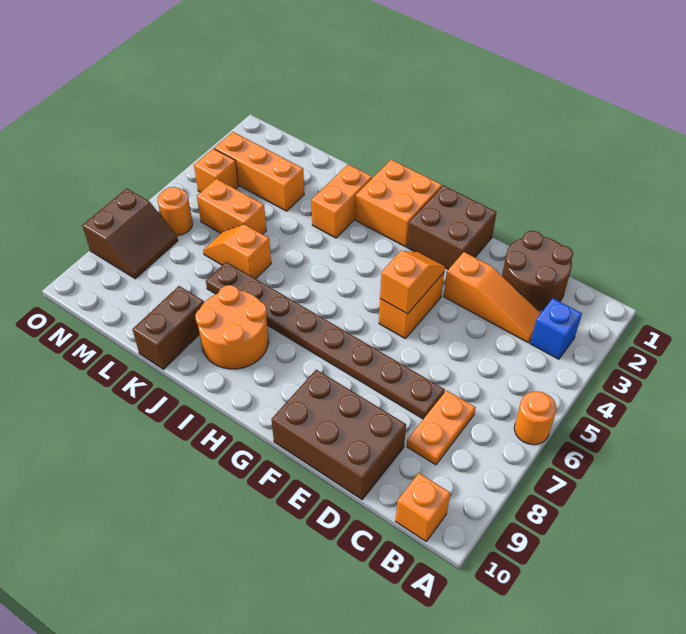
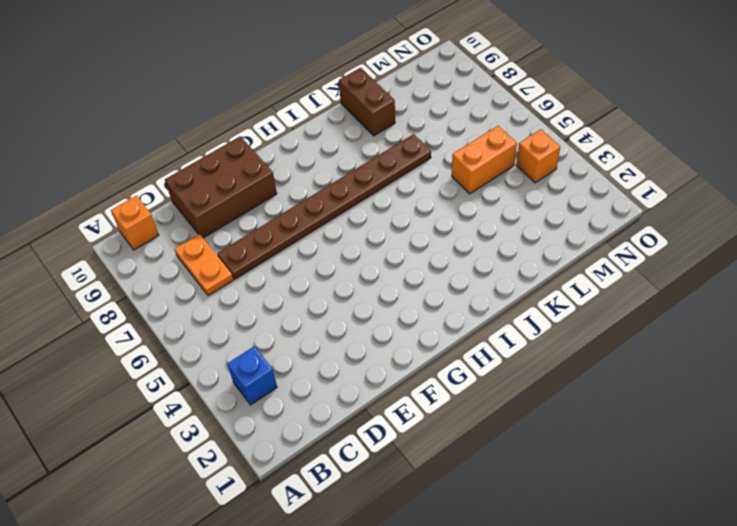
none -> orange round brick A6 level 1
none -> brown round brick C1:D2 level 1
none -> orange slope C3:E3 level 1 top E

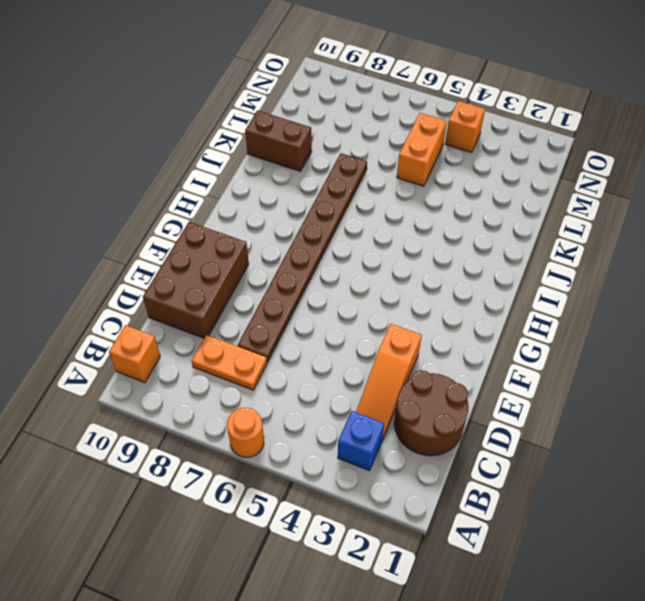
none -> brown brick F1:G2 level 1
none -> orange brick F4:F5 level 1
none -> orange brick H1:I2 level 1

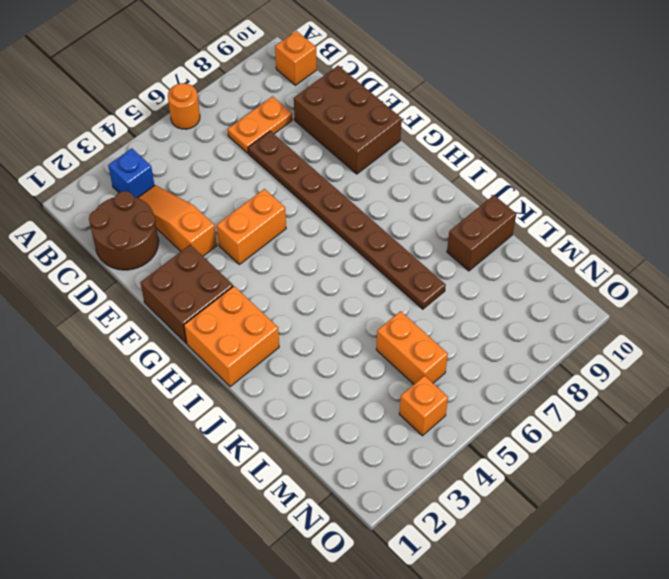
none -> orange round brick I8:J9 level 1
none -> orange brick J2:J3 level 1
none -> orange slope K6:L6 level 1 top K

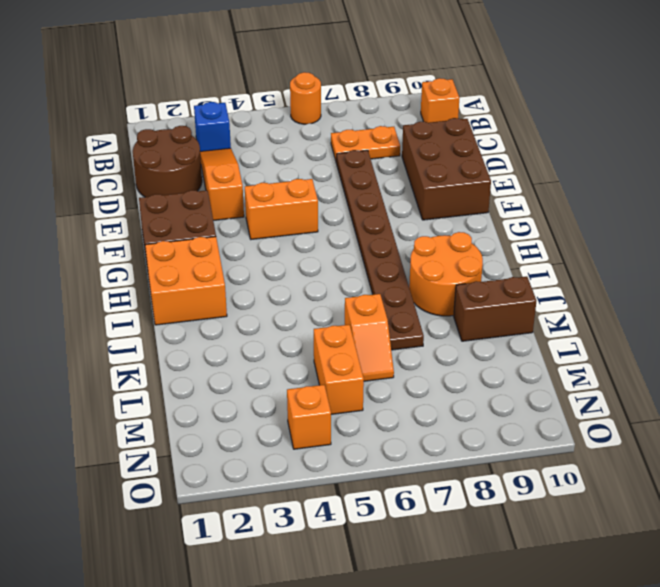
none -> orange brick J2:J3 level 1
none -> orange brick L3:N3 level 1
none -> orange round brick N6 level 1

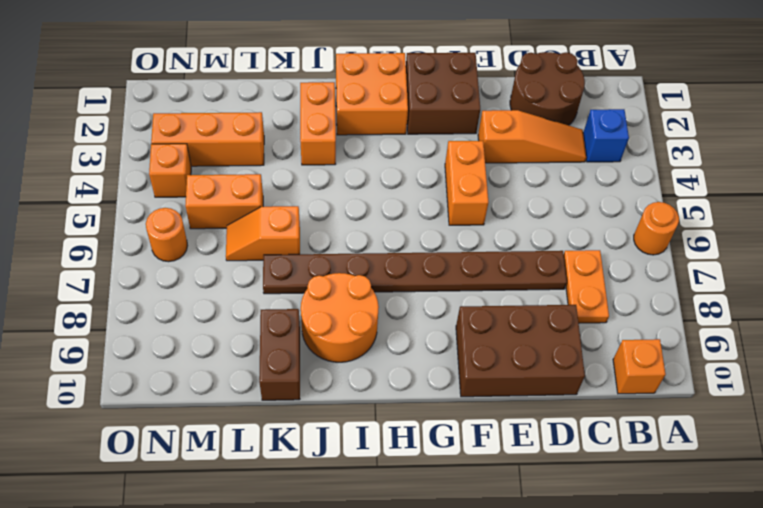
none -> brown slope N7:O8 level 1 top O
none -> orange slope F4:F5 level 2 top 5

